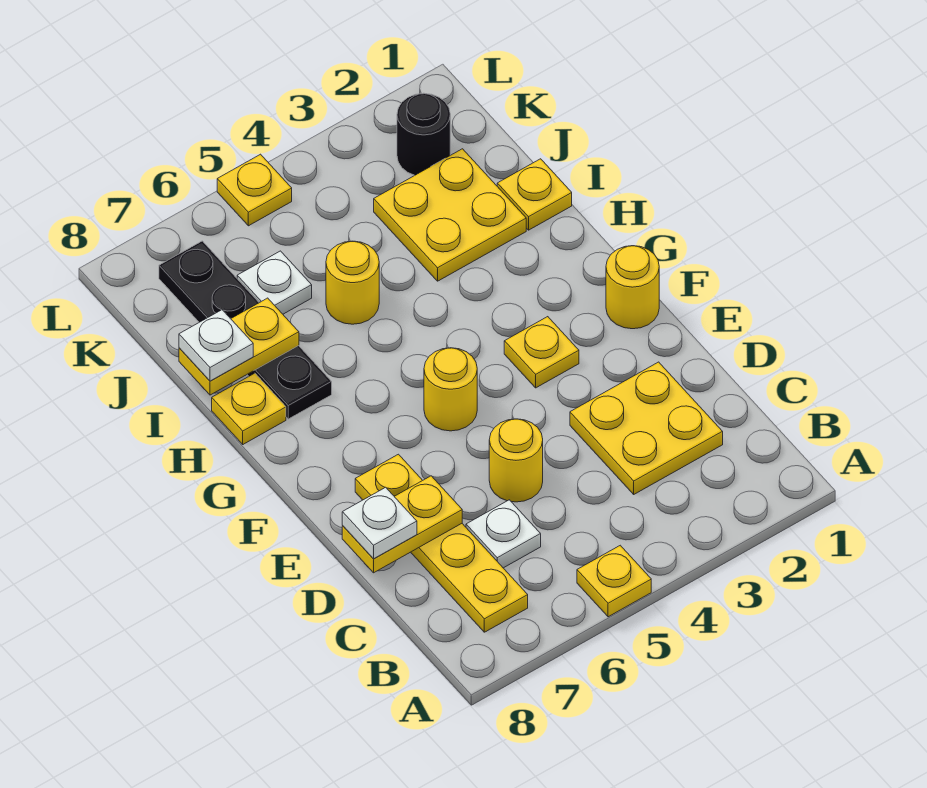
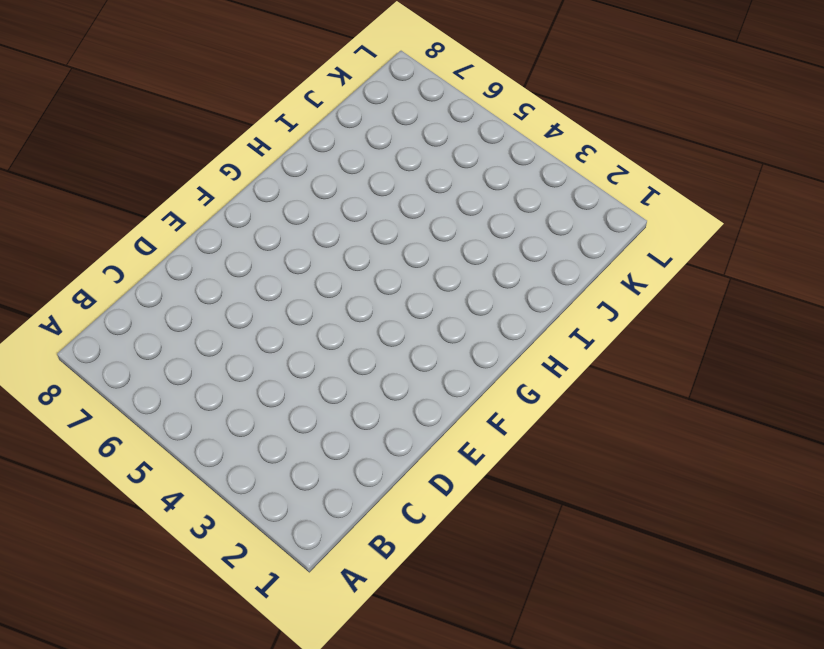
none -> yellow plate A5 level 1
none -> yellow plate B7:E7 level 1
none -> yellow plate C2:D3 level 1

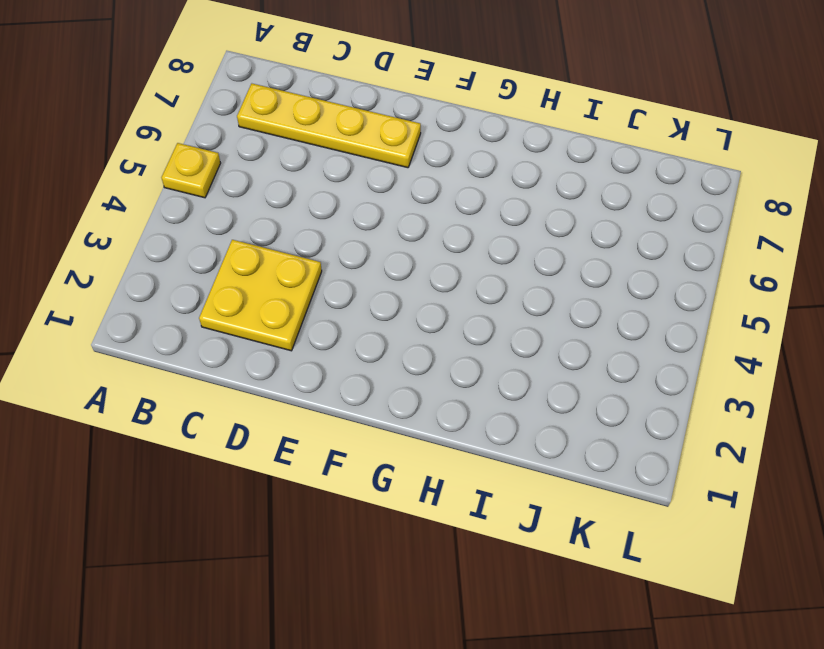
none -> white plate C6 level 1
none -> yellow round brick D5 level 1
none -> yellow round brick F1 level 1

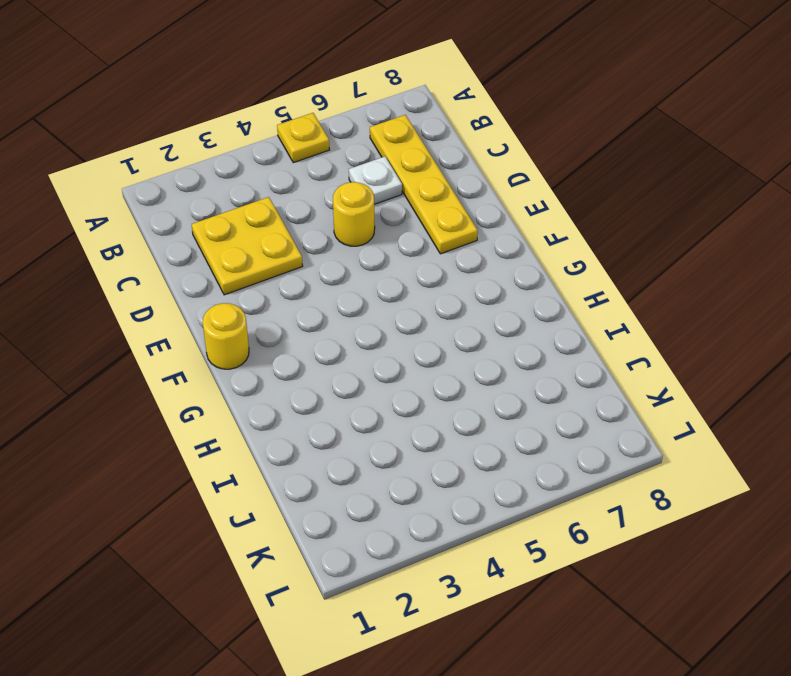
none -> yellow plate F3 level 1
none -> yellow round brick F5 level 1
none -> black plate H7:K7 level 1

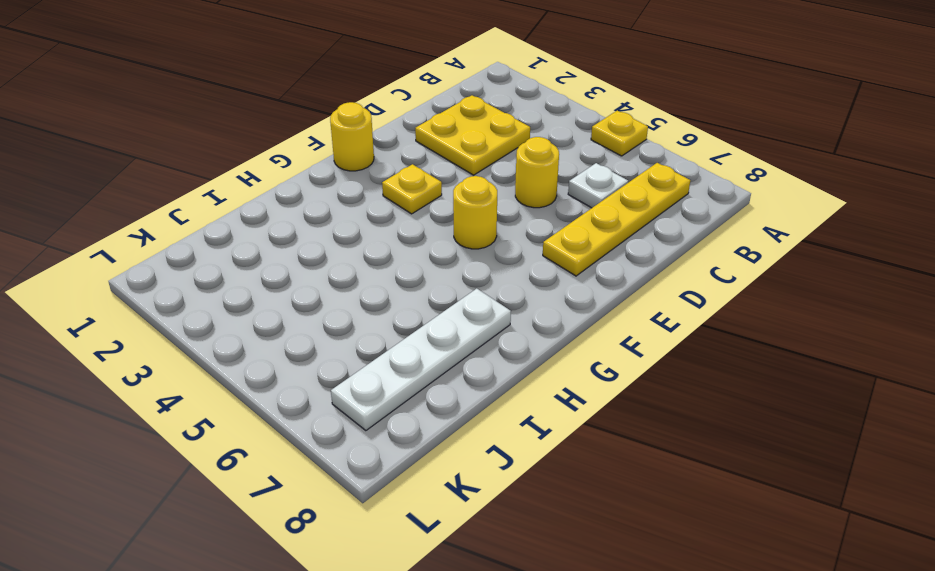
white plate H7:K7 level 1 -> black plate H7:K7 level 1
none -> yellow plate H8 level 1
none -> yellow plate I1 level 1
none -> yellow plate I2:J3 level 1

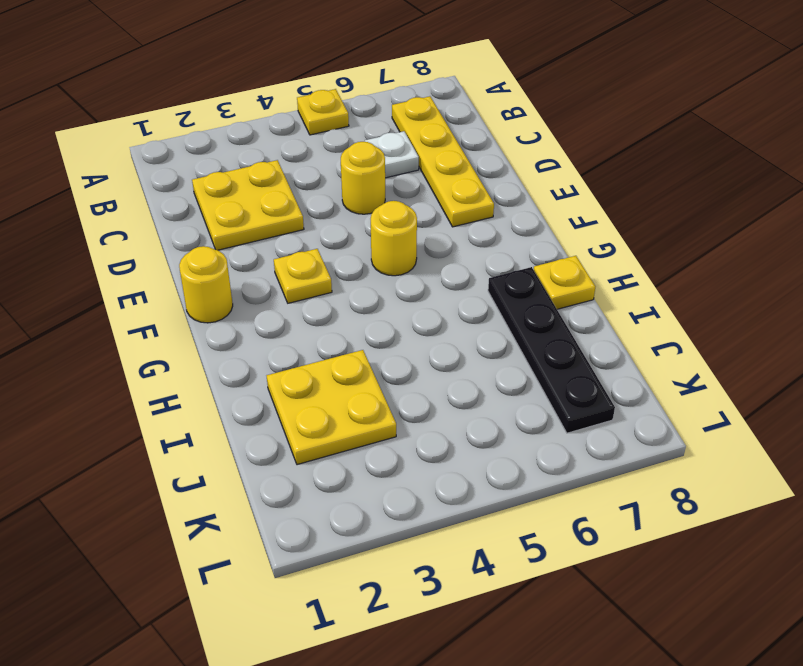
none -> yellow plate I1 level 1
none -> yellow round brick I5 level 1
none -> white plate J6 level 1

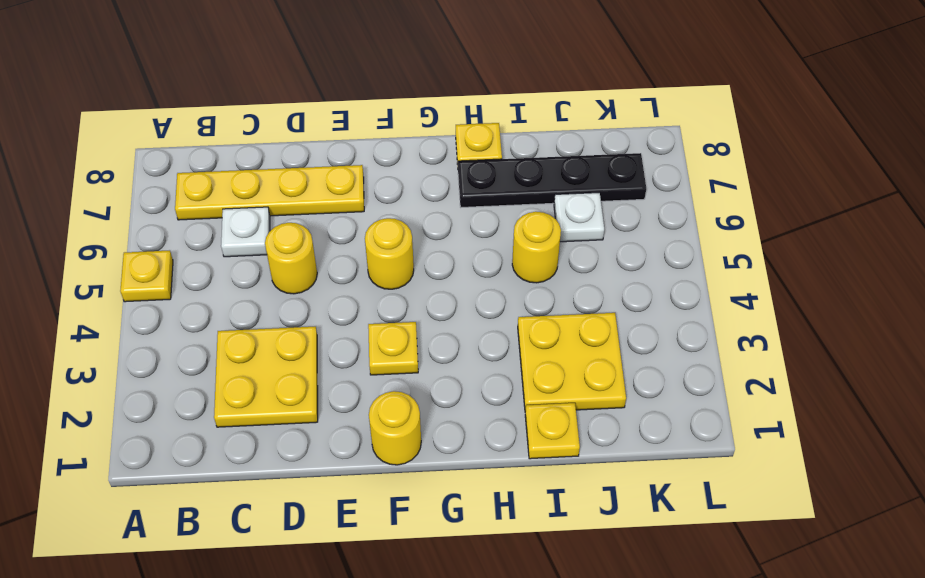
none -> black round brick K2 level 1
none -> yellow plate L5 level 1
none -> yellow plate D7:D8 level 2

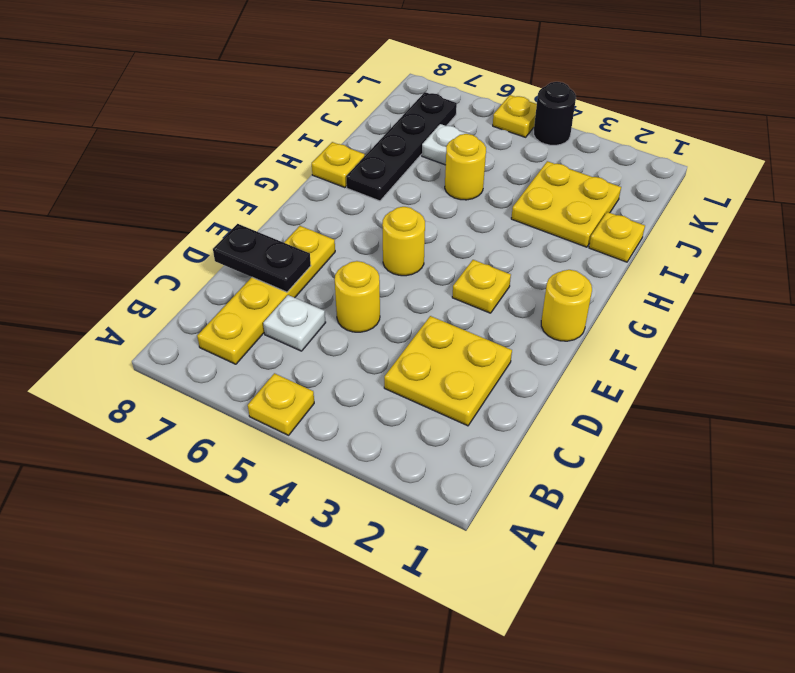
black plate D7:D8 level 2 -> yellow plate D7:D8 level 2
black round brick L4 level 1 -> black round brick K2 level 1
none -> yellow plate I7:I8 level 2
none -> white plate D8 level 3
none -> white plate I8 level 3

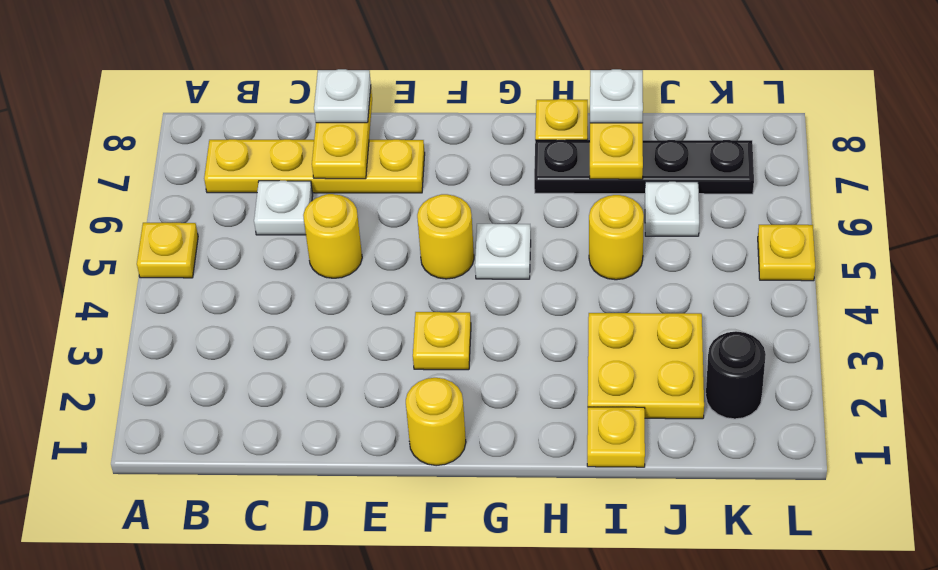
white plate G5 level 1 -> none
none -> yellow plate C2:D3 level 1

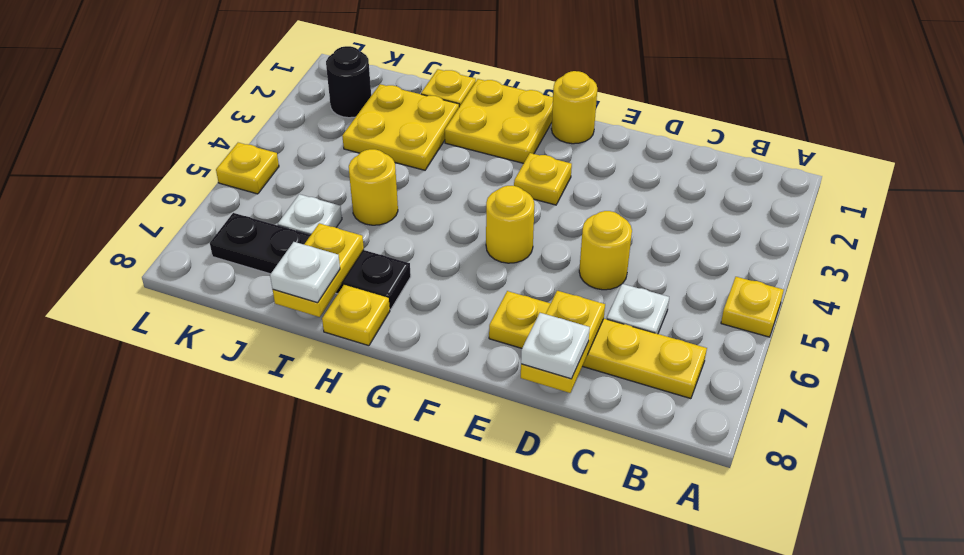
yellow plate G1:H2 level 1 -> yellow plate C2:D3 level 1

